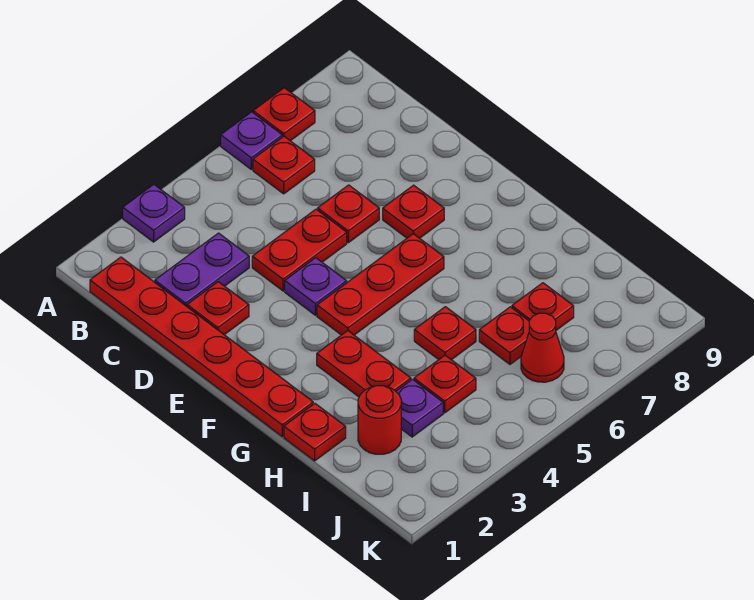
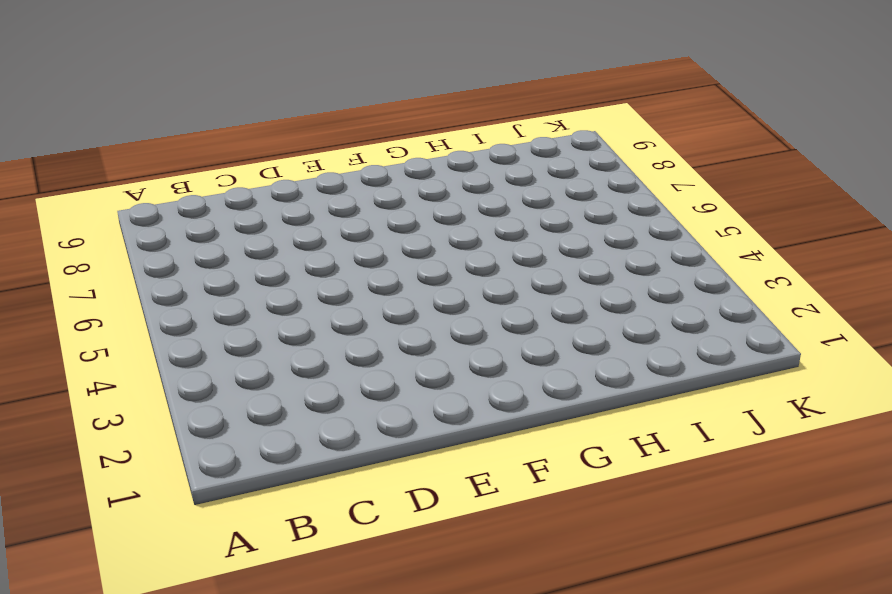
none -> purple plate A3 level 1
none -> purple plate A6 level 1
none -> red plate A7 level 1

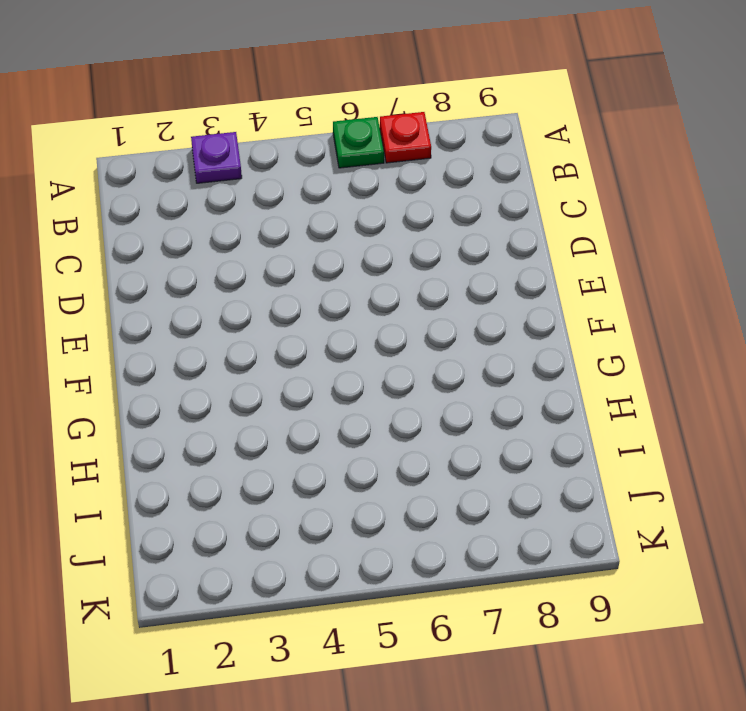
green plate A6 level 1 -> purple plate A6 level 1
none -> red plate B1:G1 level 1
none -> red plate B6 level 1
none -> purple plate C2:C3 level 1

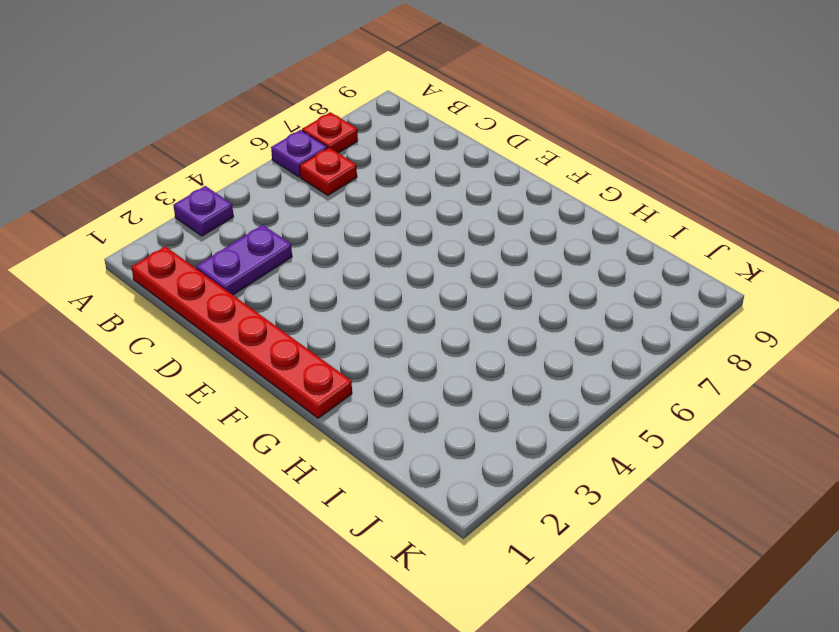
none -> red plate D2 level 1
none -> red plate D4:D5 level 1
none -> red plate D6 level 1

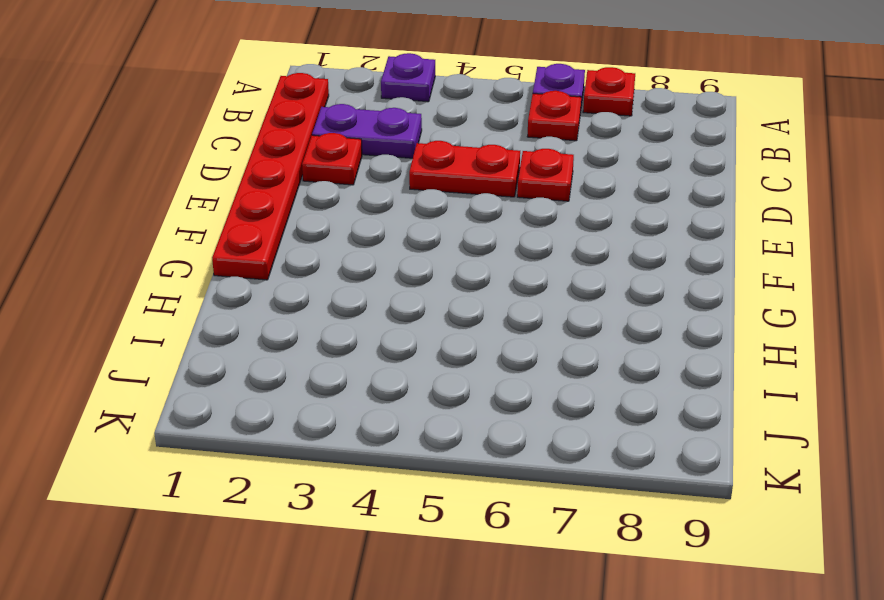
none -> purple plate E4 level 1
none -> red plate E7 level 1
none -> red plate F4:F6 level 1

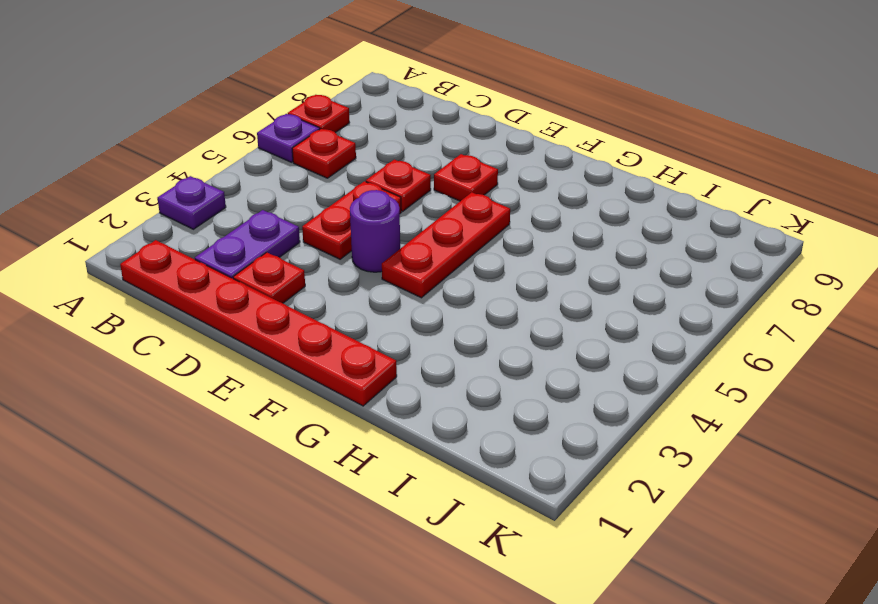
purple round brick E4 level 1 -> purple plate E4 level 1
none -> red plate G3:H3 level 1
none -> red plate H1 level 1
none -> red plate H5 level 1

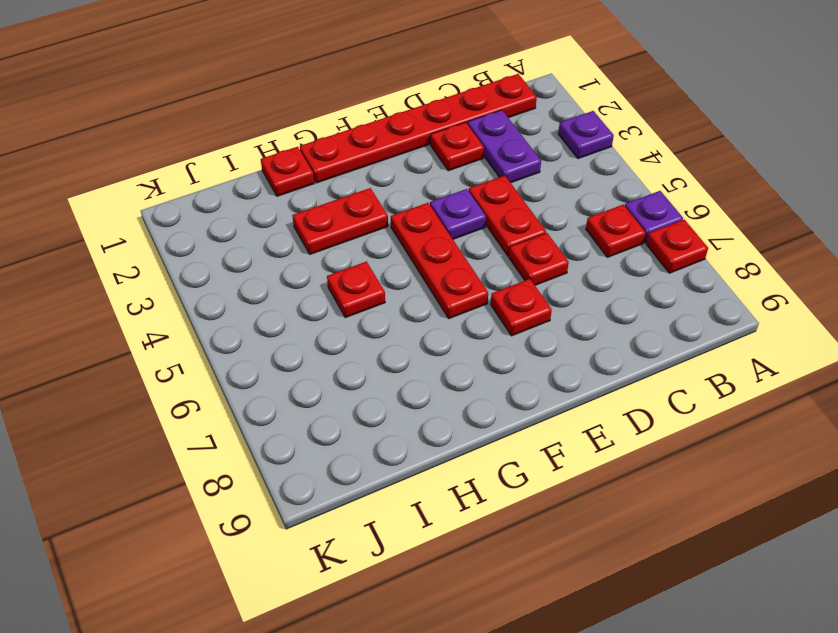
none -> red round brick I2 level 1
none -> purple plate I3 level 1
none -> red plate I4 level 1

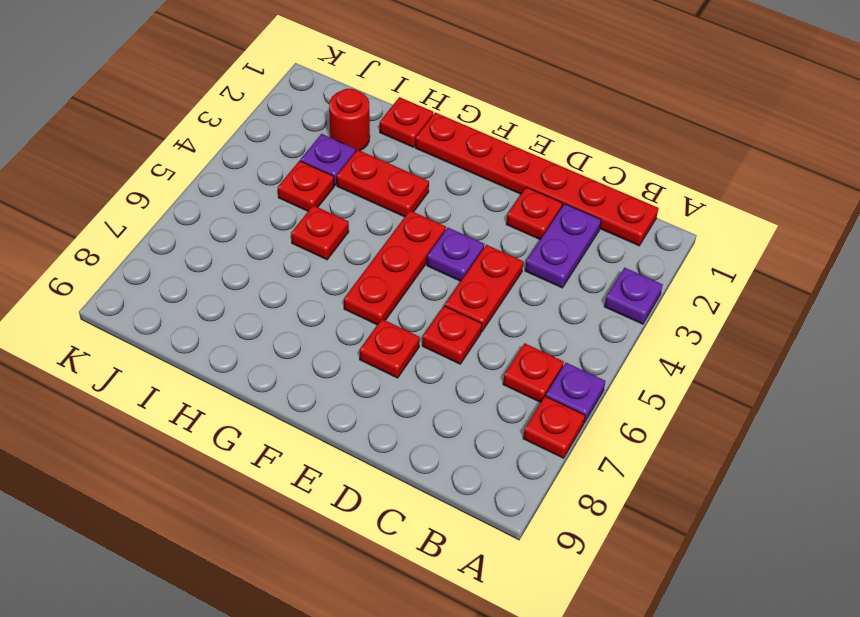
none -> red plate I6 level 1
none -> red plate I7 level 1
none -> red cone J6 level 1

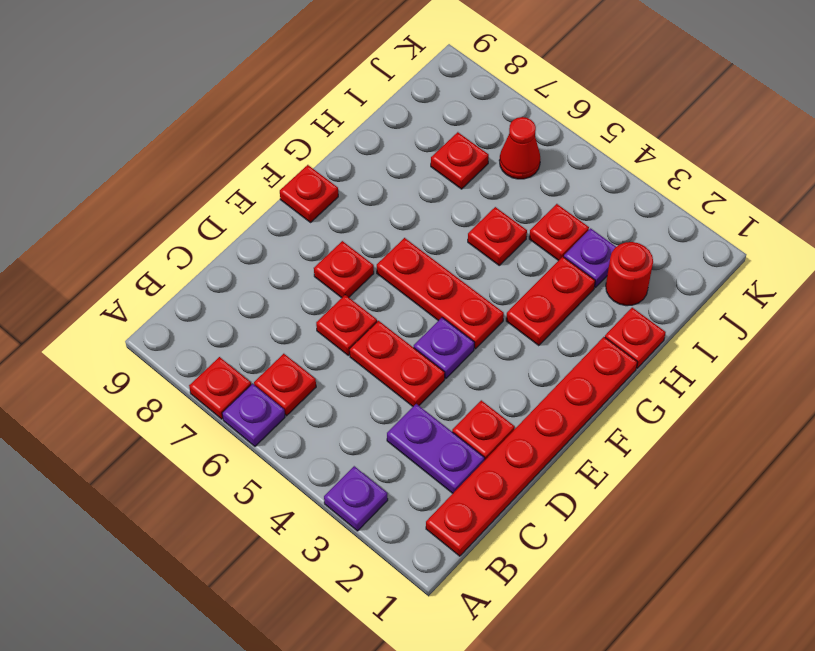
red plate F9 level 1 -> red plate I6 level 1

